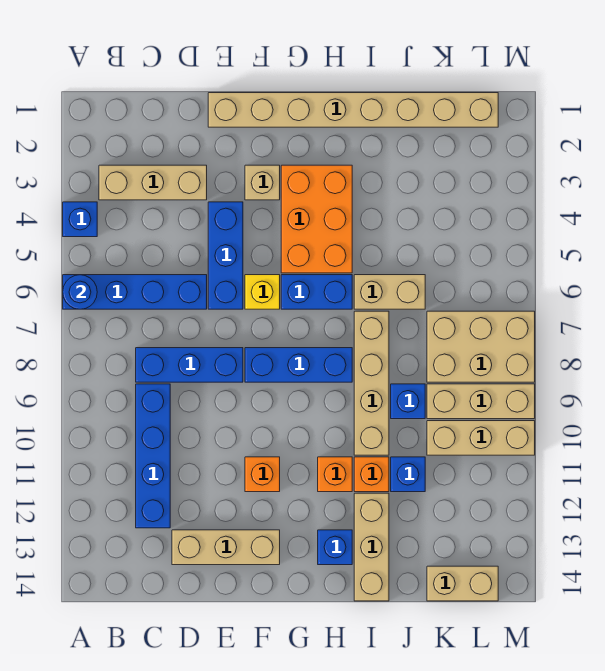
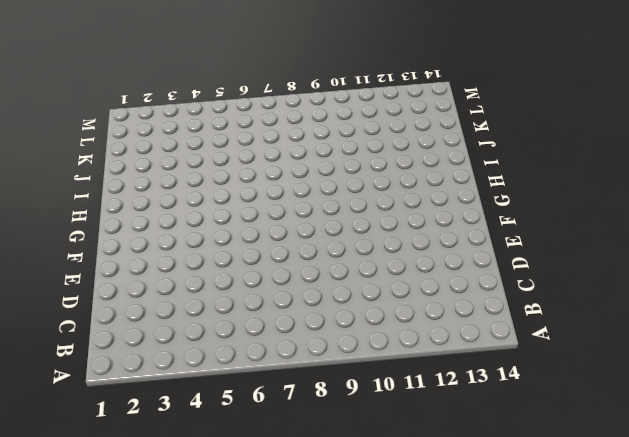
none -> blue brick A4 level 1
none -> blue brick A6:D6 level 1
none -> tan brick B3:D3 level 1

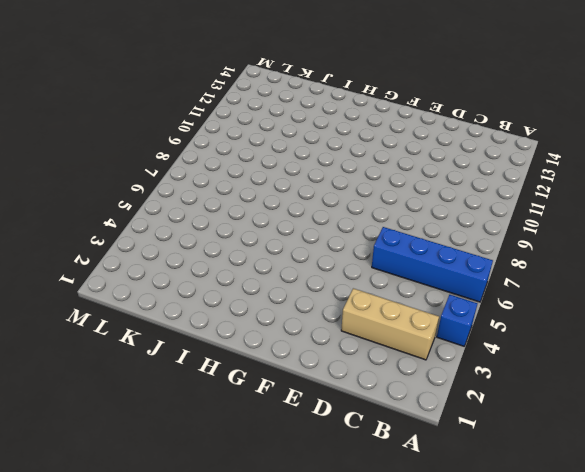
none -> blue brick C8:E8 level 1
none -> blue brick C9:C12 level 1
none -> tan brick D13:F13 level 1

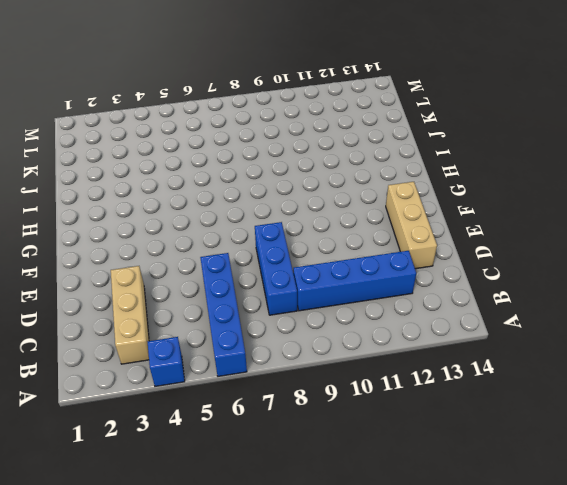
none -> tan brick E1:L1 level 1
none -> blue brick E4:E6 level 1
none -> tan brick F3 level 1

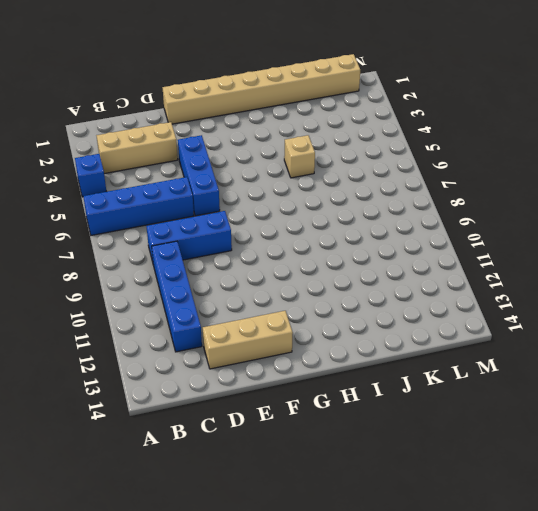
tan brick I5 level 1 -> tan brick F3 level 1
none -> yellow brick F6 level 1
none -> blue brick F8:H8 level 1
none -> orange brick F11 level 1

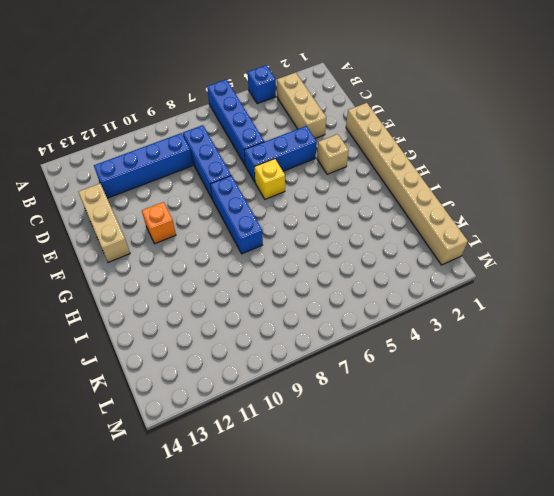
none -> orange brick G3:H5 level 1
none -> blue brick G6:H6 level 1
none -> orange brick H11 level 1

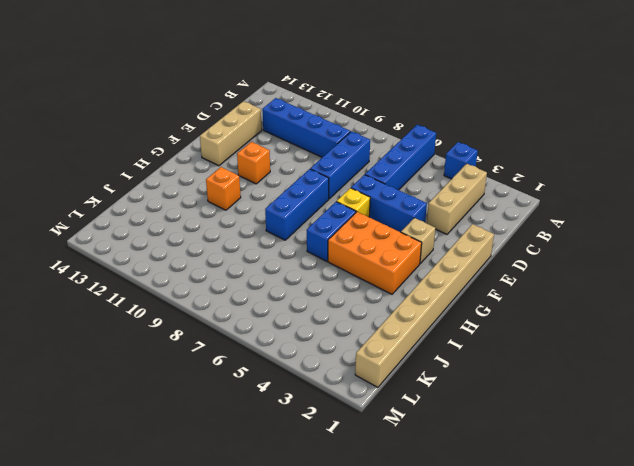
none -> blue brick H13 level 1
none -> tan brick I6:J6 level 1
none -> tan brick I7:I10 level 1

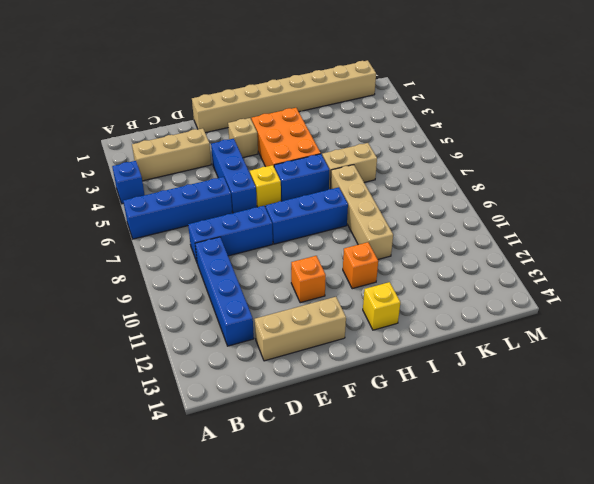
yellow brick H13 level 1 -> blue brick H13 level 1
none -> orange brick I11 level 1
none -> tan brick I12:I14 level 1
none -> blue brick J9 level 1

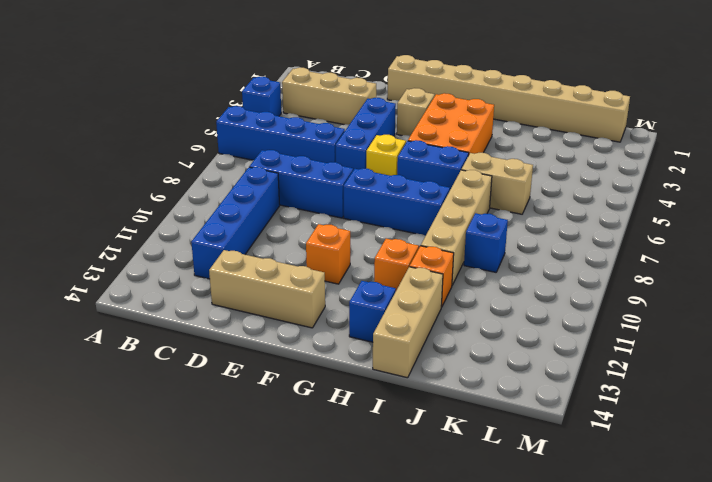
none -> blue brick J11 level 1
none -> tan brick K7:M8 level 1
none -> tan brick K9:M9 level 1

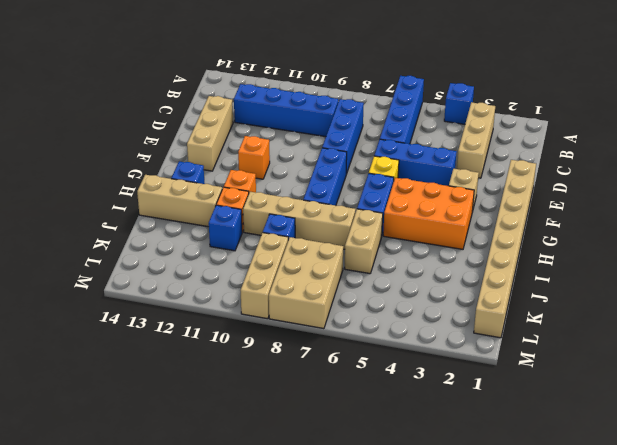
none -> tan brick K10:M10 level 1
none -> tan brick K14:L14 level 1
none -> blue round brick A6 level 2

